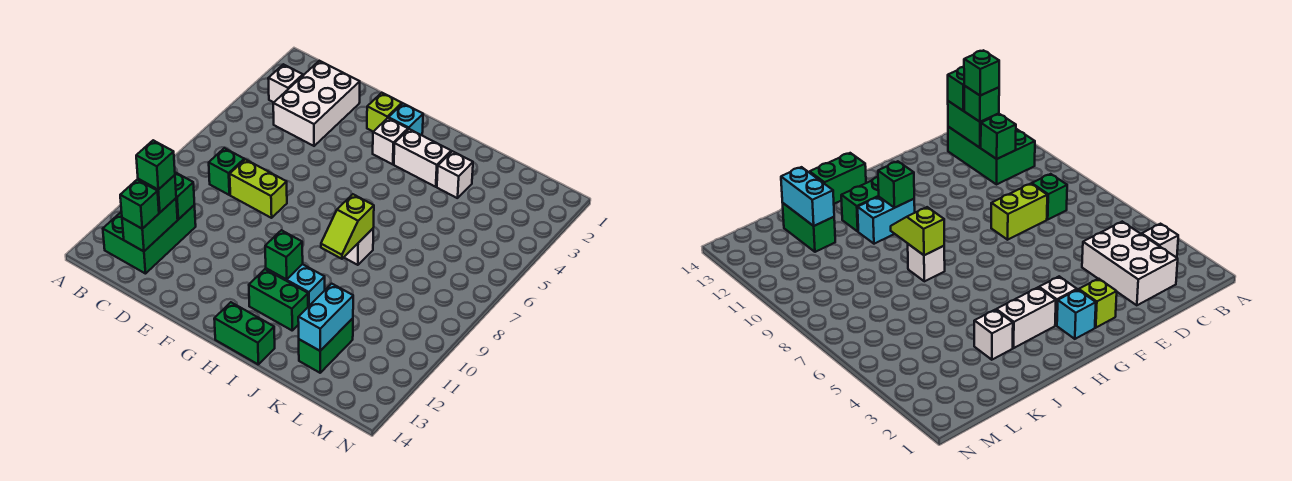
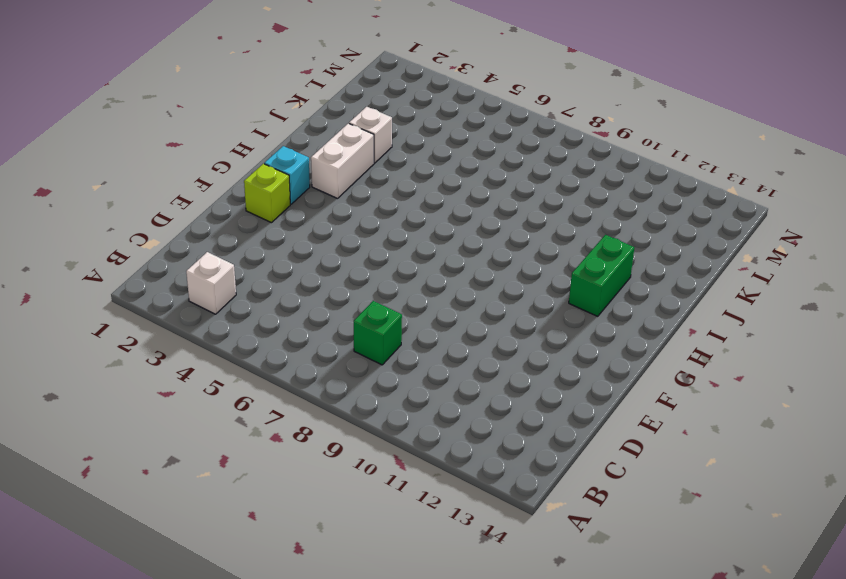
none -> green brick B11:C13 level 1
none -> white brick C2:D4 level 1
none -> lime brick D8:E8 level 1

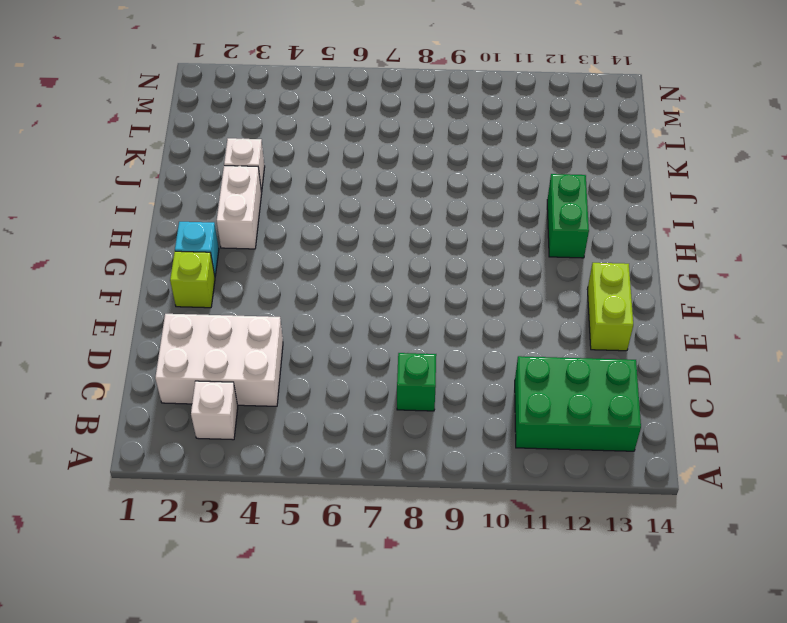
lime brick E13:F13 level 1 -> lime brick D8:E8 level 1
none -> white brick G3 level 1
none -> cyan brick H11:I11 level 1
none -> green brick H14:I14 level 1

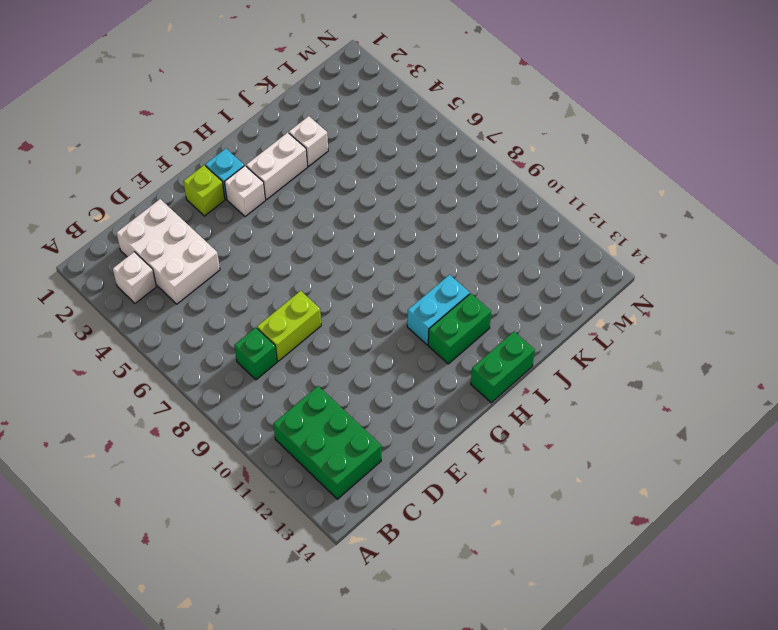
none -> white brick I8 level 1
none -> green brick K12:K13 level 1
none -> green brick C11 level 2

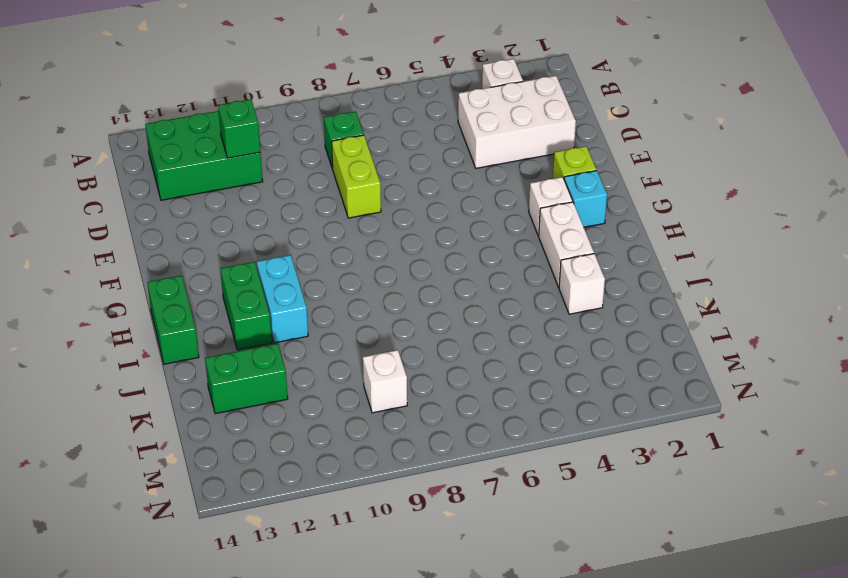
white brick L9 level 1 -> white brick I8 level 1
none -> green brick C12:C13 level 2
none -> green brick H11 level 2
none -> lime slope I8:I9 level 2 top 8

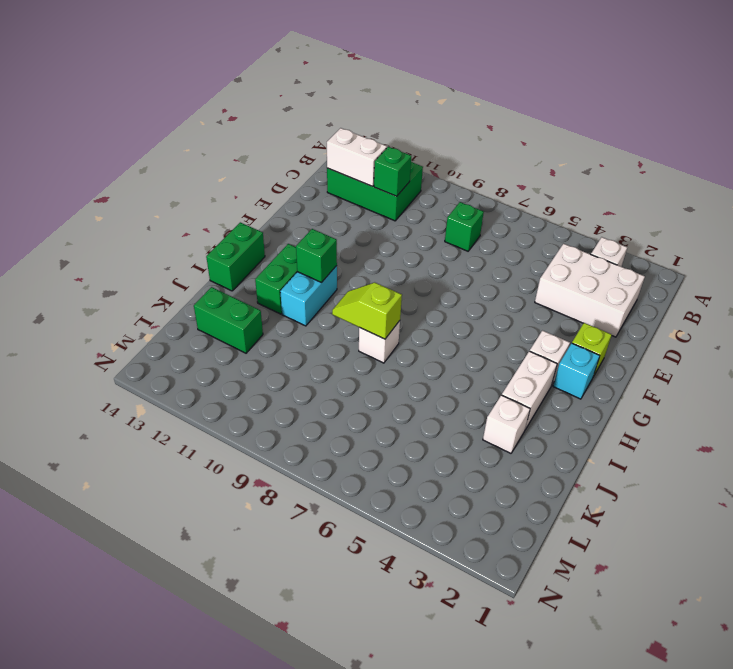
white brick C12:C13 level 2 -> green brick C12:C13 level 2
none -> lime brick D8:E8 level 1
none -> cyan brick K12:K13 level 2
none -> green brick C12 level 3

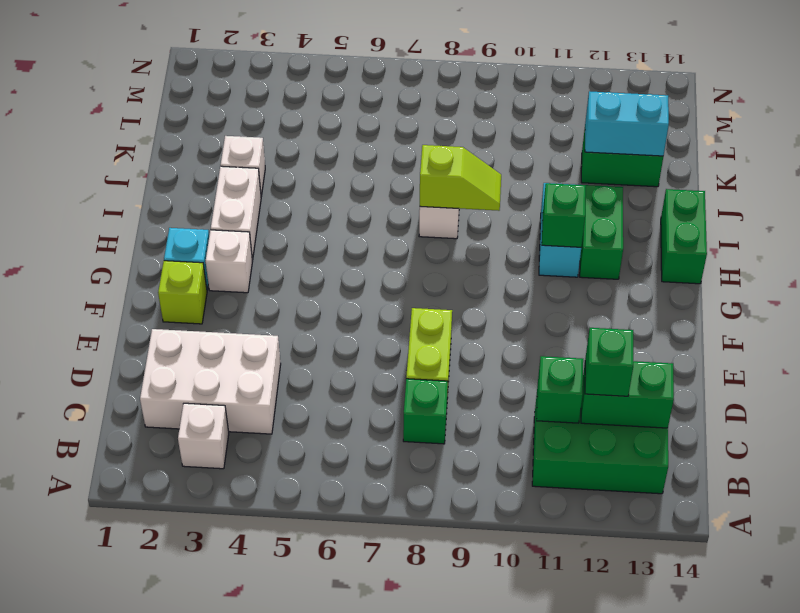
none -> green brick C13 level 3
none -> green brick C12 level 4

